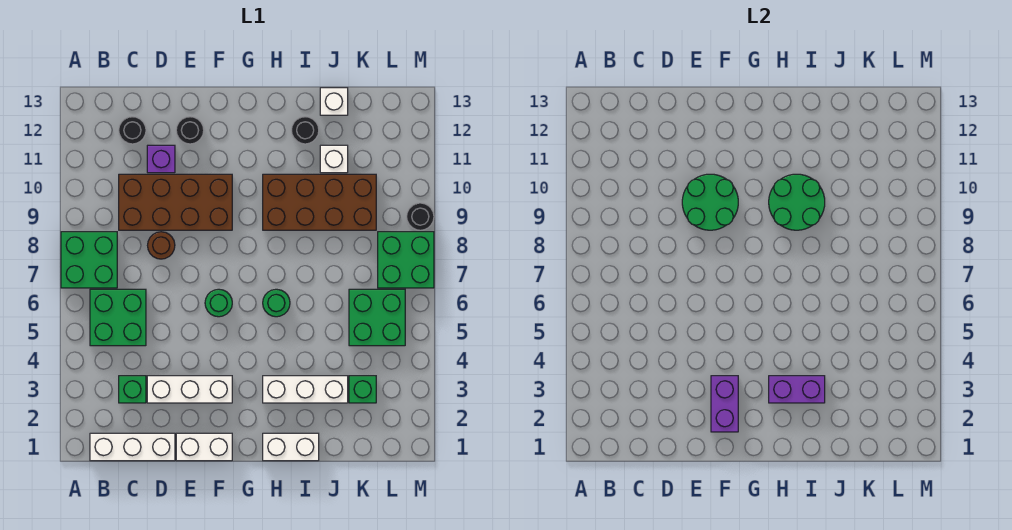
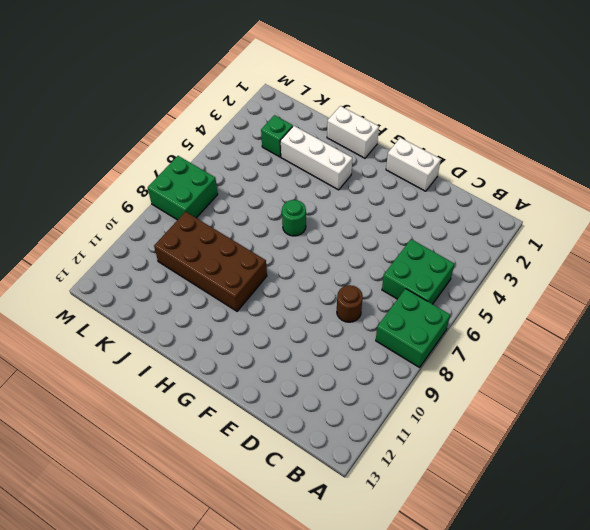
none -> white brick B1:D1 level 1
none -> green brick C3 level 1
none -> brown brick C9:F10 level 1

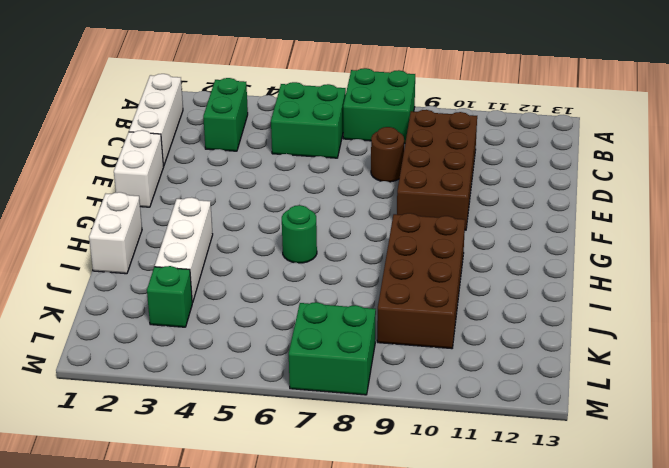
green brick B3:C3 level 1 -> green brick C3 level 1
none -> black round brick C12 level 1
none -> white brick D3:F3 level 1
none -> purple brick D11 level 1

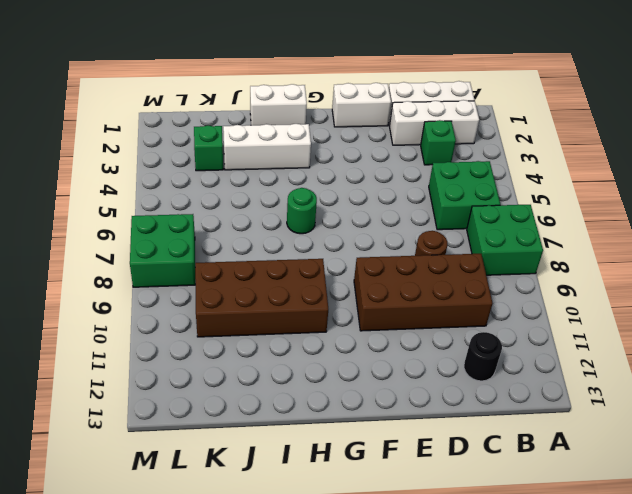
white brick B2:D2 level 1 -> white brick D3:F3 level 1
none -> purple brick D11 level 1
none -> black round brick E12 level 1
none -> green round brick F6 level 1

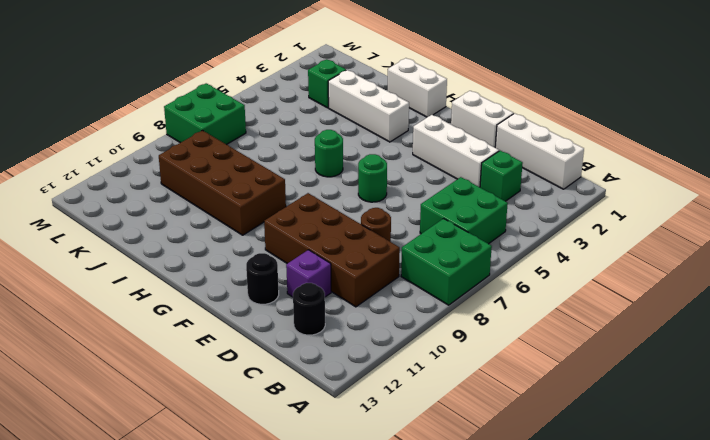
none -> black round brick I12 level 1
none -> white brick J11 level 1
none -> white brick J13 level 1

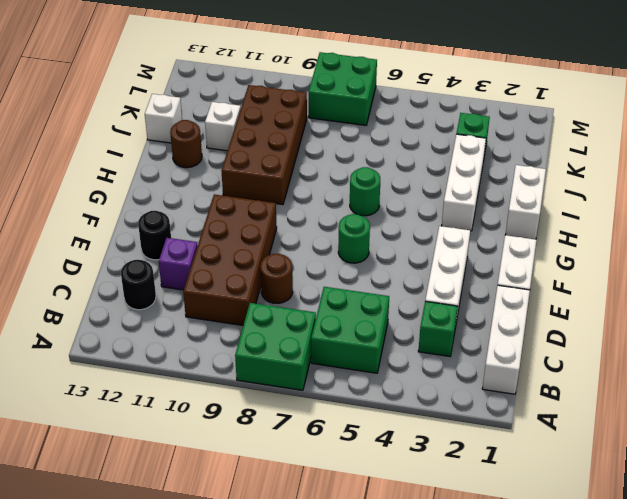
brown round brick I12 level 1 -> black round brick I12 level 1
none -> green brick K5:L6 level 1
none -> black round brick M9 level 1
none -> green round brick E9:F10 level 2

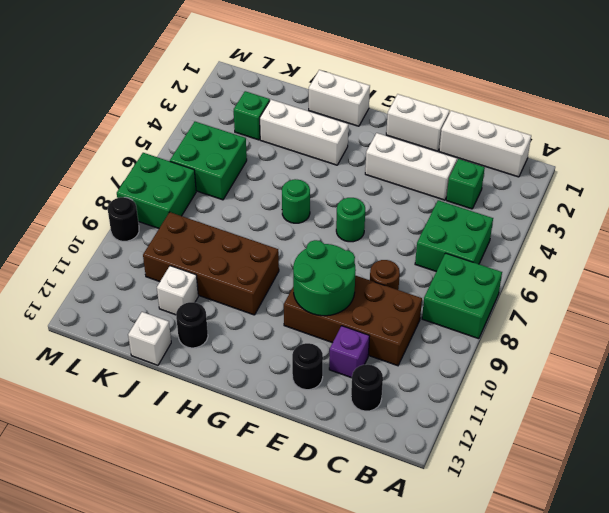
none -> purple brick F2:F3 level 2
none -> purple brick H3:I3 level 2
none -> green round brick H9:I10 level 2

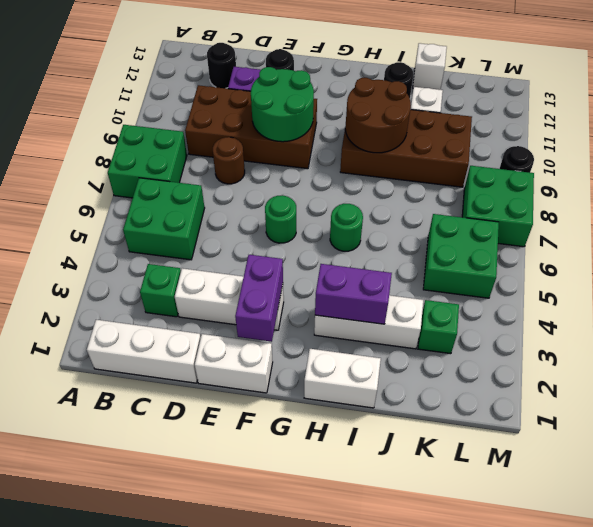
brown round brick H9:I10 level 2 -> green round brick H9:I10 level 2

